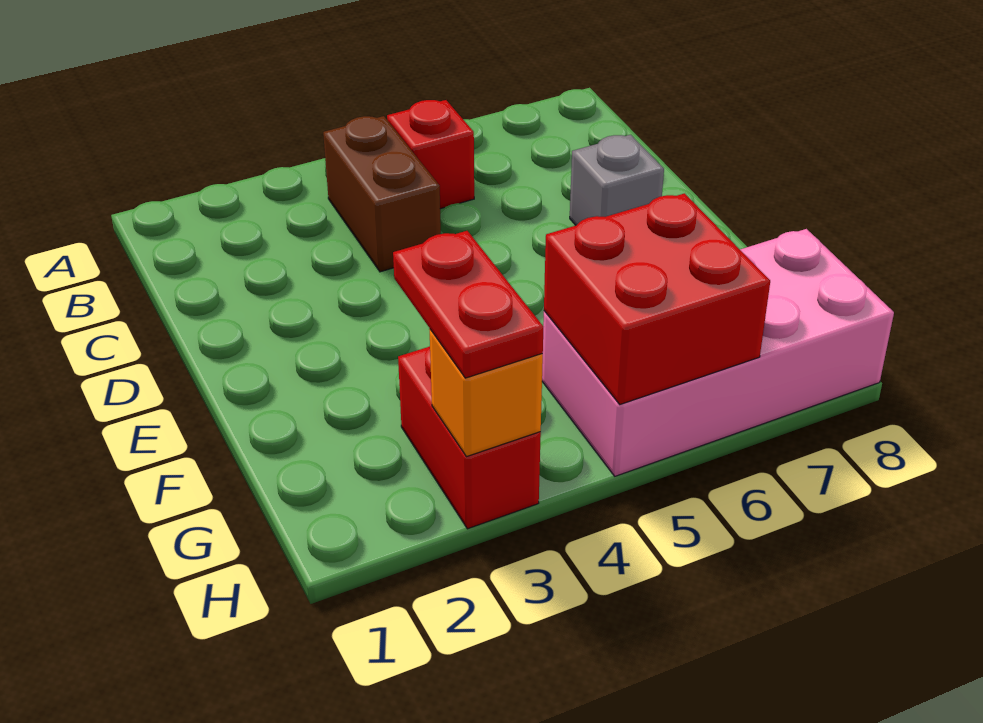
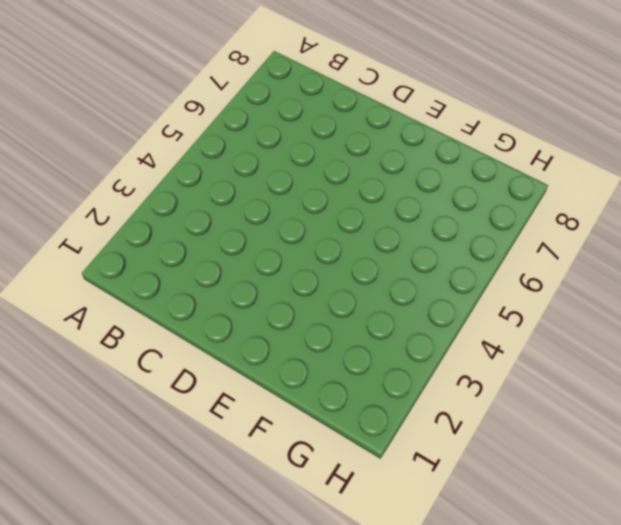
none -> brown brick B4:C4 level 1
none -> red brick B5 level 1

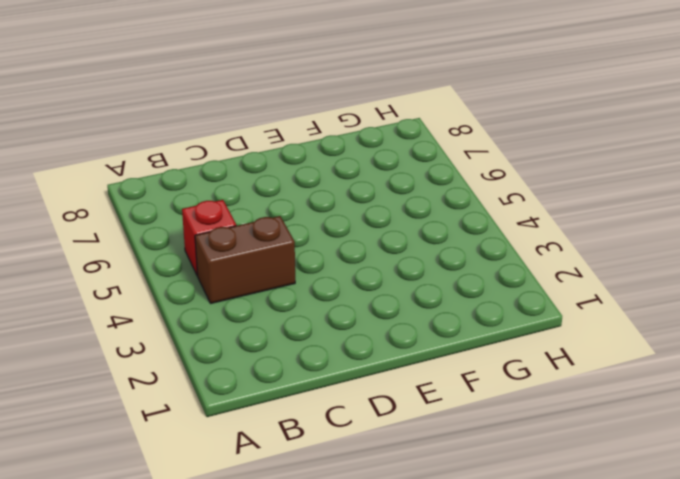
none -> grey brick D7 level 1
none -> red brick G3:H3 level 1

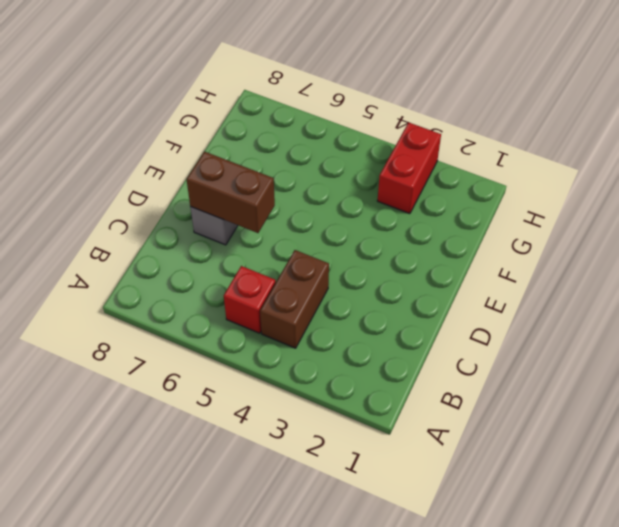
brown brick D6:D7 level 2 -> none
none -> pink brick G5:H8 level 1
none -> red brick G5:H6 level 2

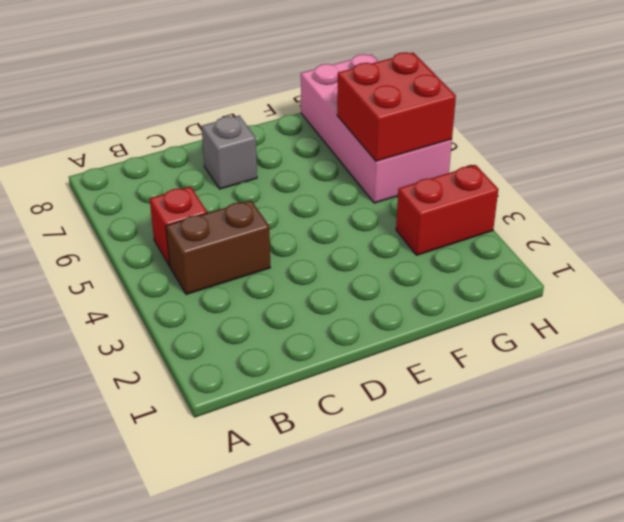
none -> orange brick H3 level 2
none -> red plate G3:H3 level 3

